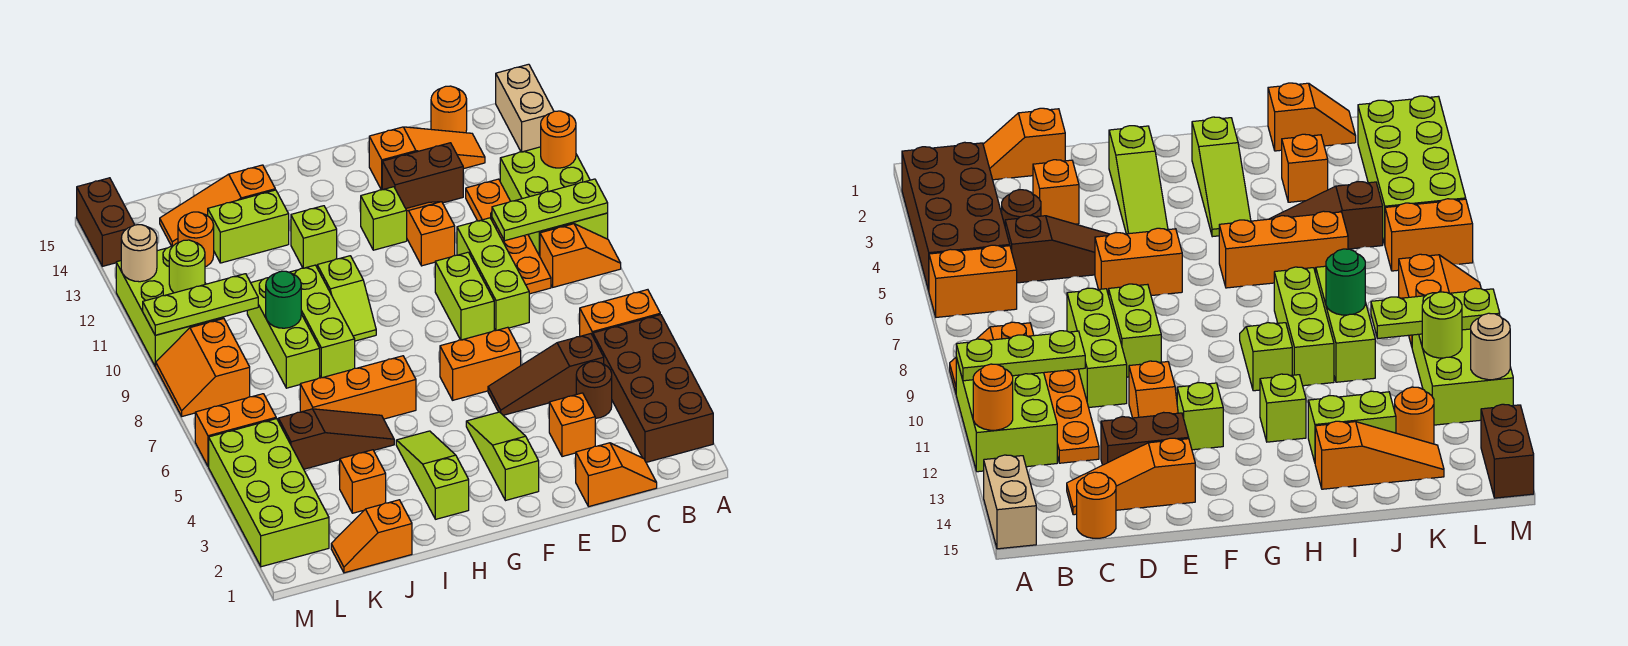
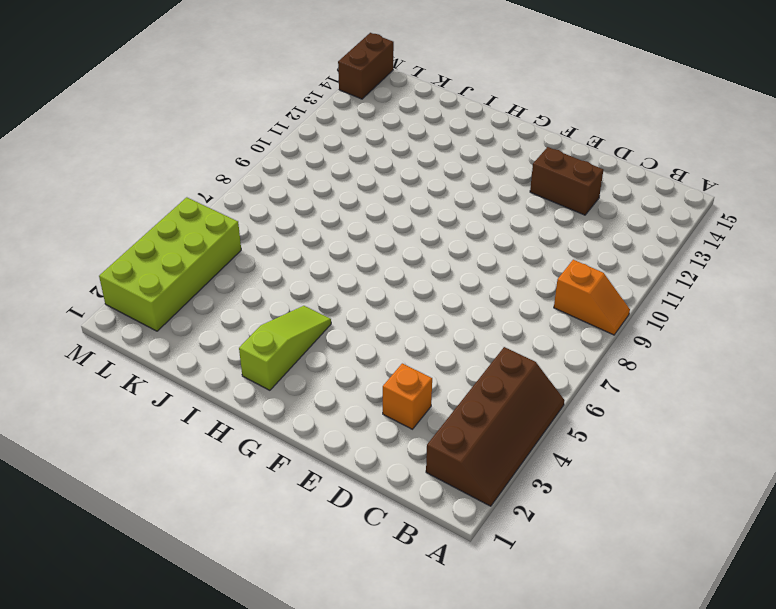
brown slope A2:B5 level 1 top B -> brown brick A2:B5 level 1
none -> orange brick A6:B6 level 1
none -> lime brick A10:B12 level 1
none -> tan brick A14:A15 level 1
none -> orange slope C1:D1 level 1 top D

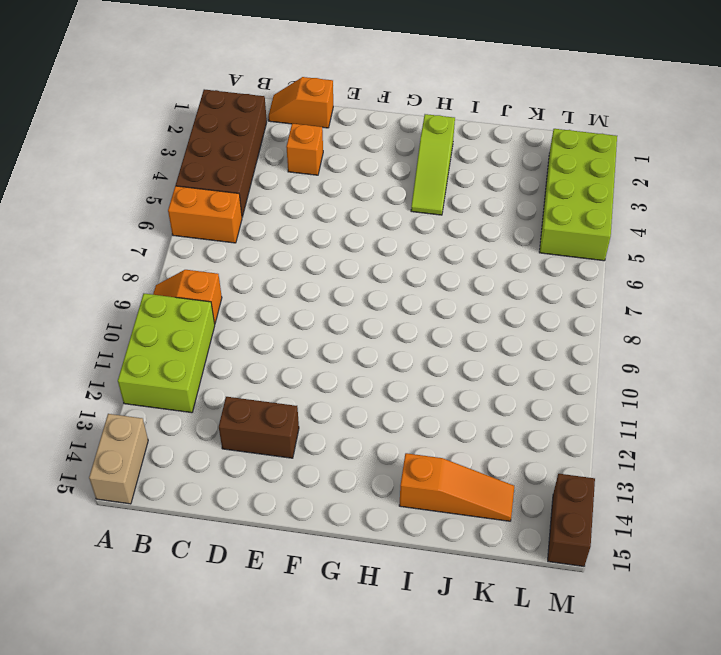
none -> brown round brick C4 level 1
none -> brown slope C5:E5 level 1 top C
none -> orange plate C9:C12 level 1
none -> orange slope C14:E14 level 1 top E

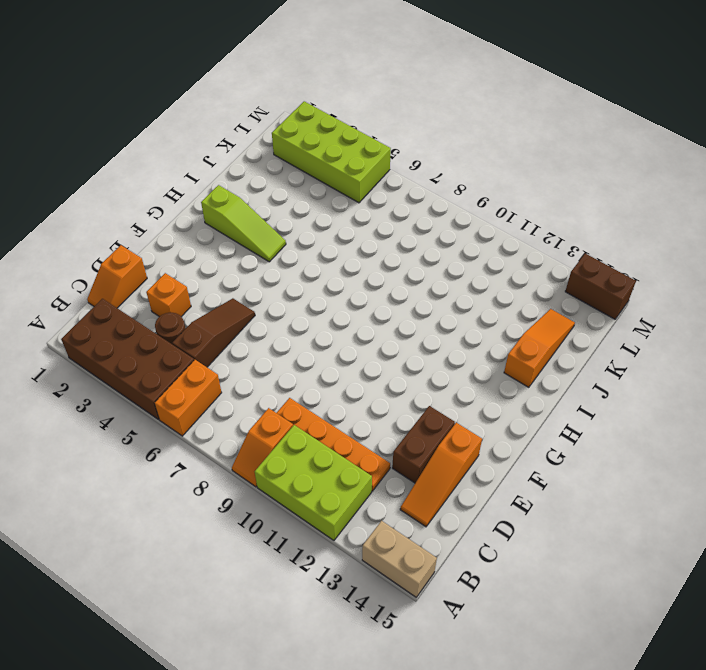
none -> orange round brick C15 level 1
none -> lime brick D8:D10 level 1
none -> orange brick E6:F6 level 1
none -> lime brick E8:E9 level 1

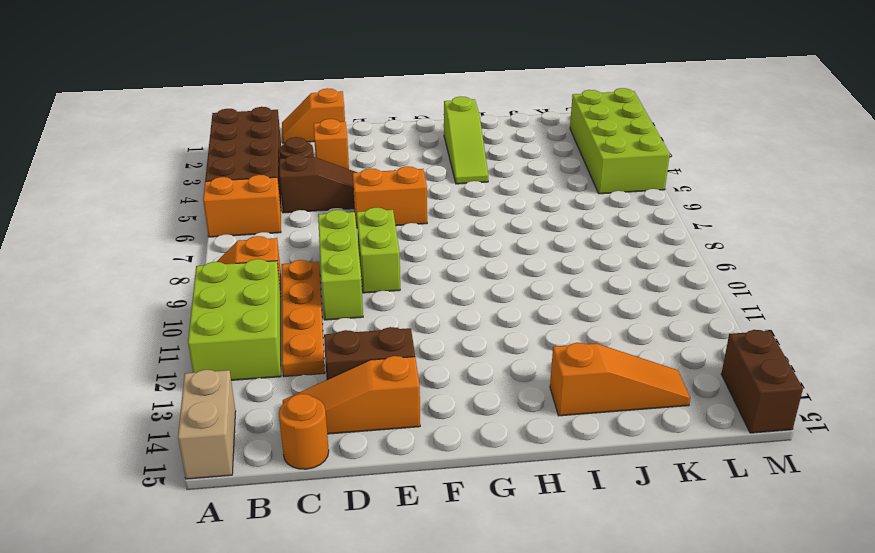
none -> orange slope E11:E12 level 1 top 11
none -> lime slope F2:F4 level 1 top 2
none -> lime brick F12 level 1
none -> orange brick H6:J6 level 1

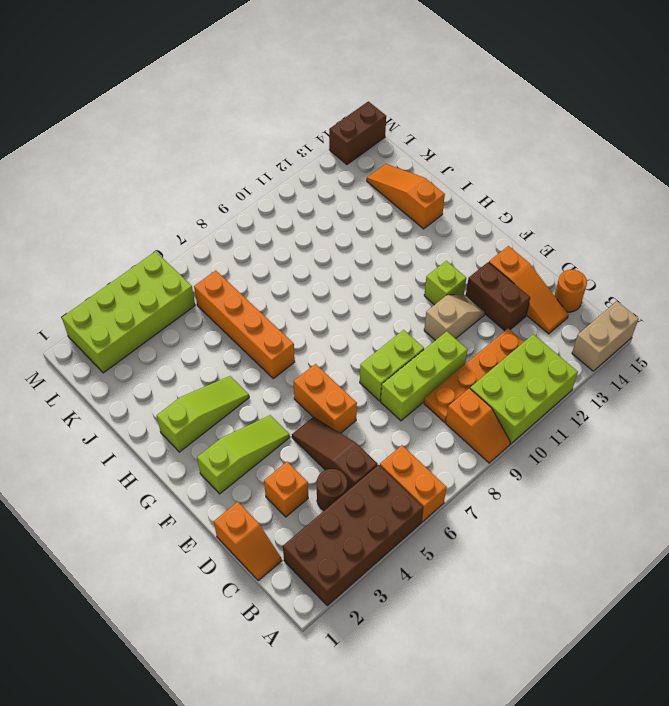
tan slope E11:E12 level 1 top 11 -> orange slope E11:E12 level 1 top 11
orange brick H6:K6 level 1 -> orange brick H6:J6 level 1
none -> lime slope H9:H10 level 1 top 10
none -> lime brick H12 level 1
none -> brown slope I5:K5 level 1 top K
none -> lime brick I8:I10 level 1

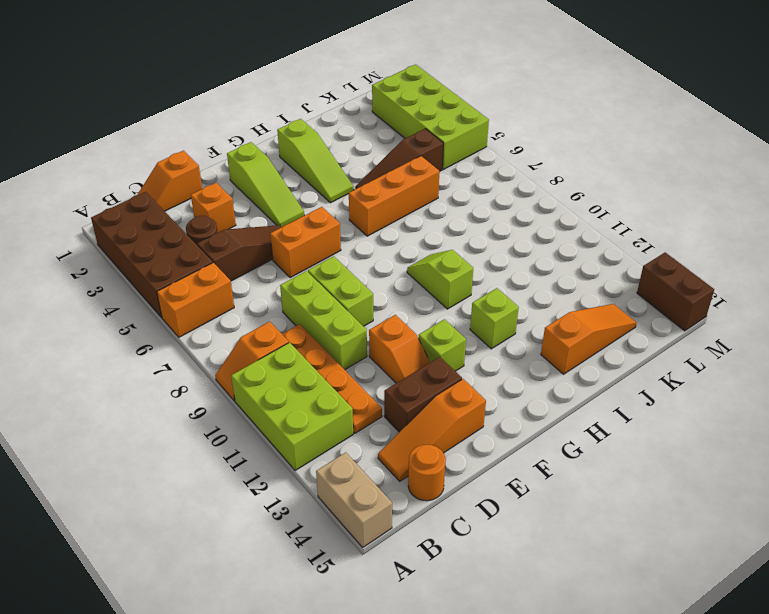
none -> lime brick I8:I10 level 1
none -> lime brick I13:J13 level 1
none -> orange slope J1:K1 level 1 top J
none -> orange brick J3 level 1

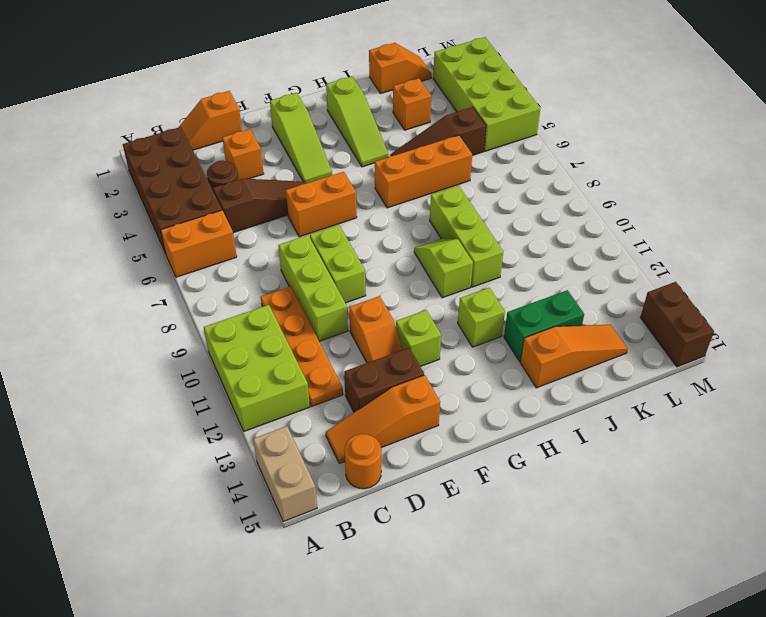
green brick I13:J13 level 1 -> lime brick I13:J13 level 1
none -> orange slope A9:B9 level 1 top B
none -> lime brick J8:J10 level 1
none -> orange round brick K13 level 1
none -> orange brick L6:M6 level 1

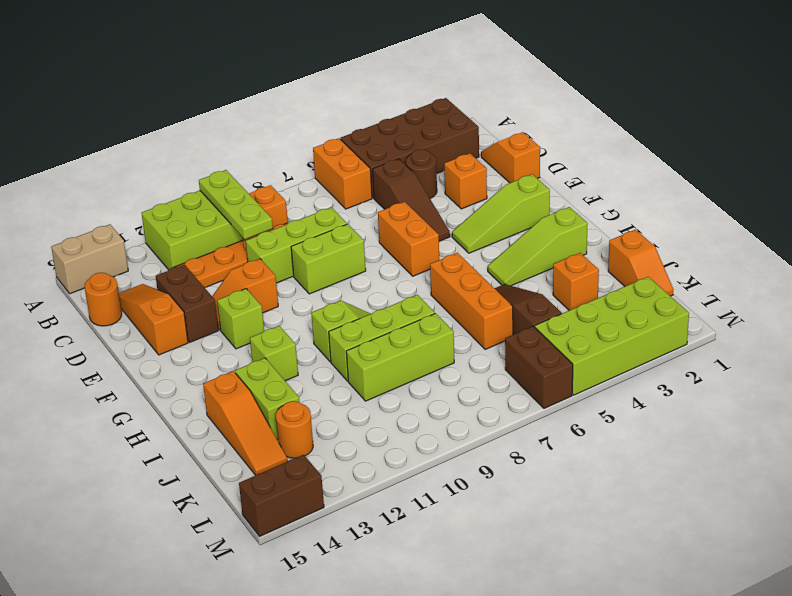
brown brick L6:M6 level 1 -> orange brick L6:M6 level 1
none -> orange slope L8:M9 level 1 top L
none -> lime brick L10:M12 level 1
none -> orange round brick A12 level 2
none -> green round brick J9 level 2

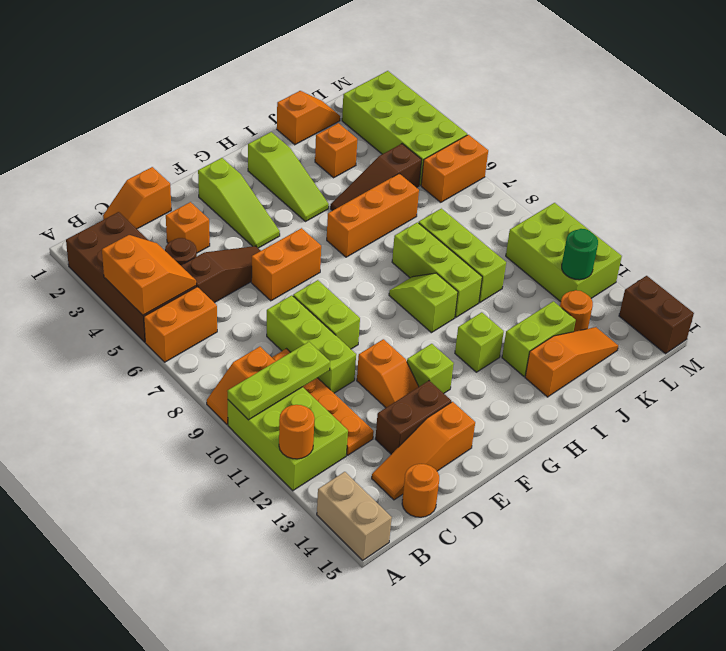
orange slope A4:B5 level 2 top A -> orange slope L8:M9 level 1 top L
green round brick L12 level 2 -> green round brick J9 level 2
none -> lime plate K10:M10 level 2
none -> lime round brick L11 level 2
none -> tan round brick M12 level 2

